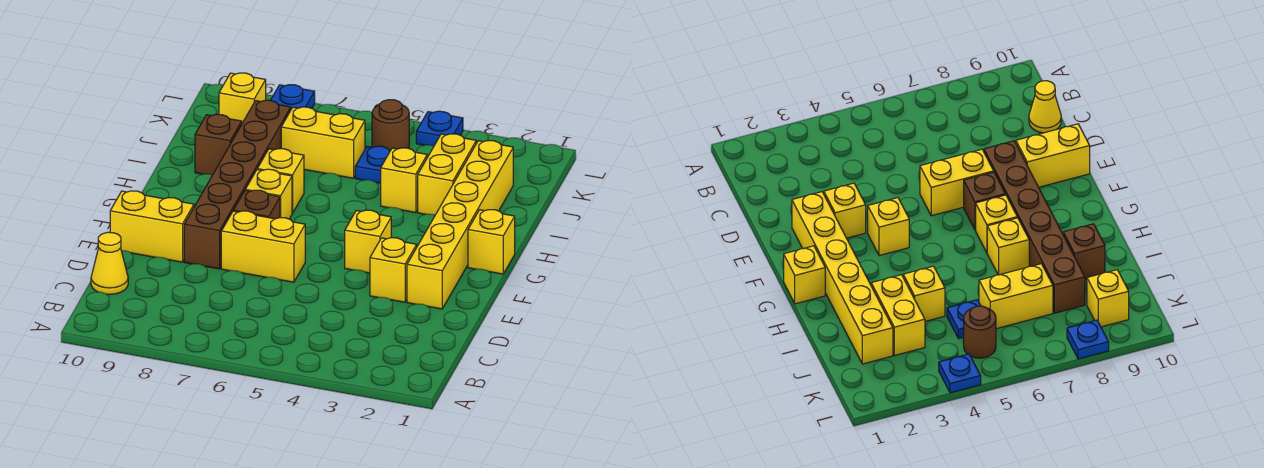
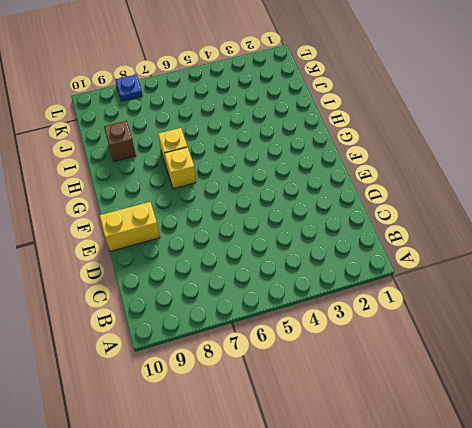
none -> yellow cone C10 level 1
none -> yellow brick E2:J2 level 1
none -> yellow brick E3 level 1

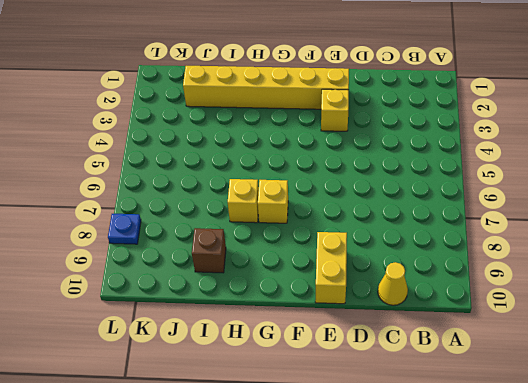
none -> yellow brick E6:E7 level 1
none -> brown brick E8:J8 level 1
none -> yellow brick F4 level 1

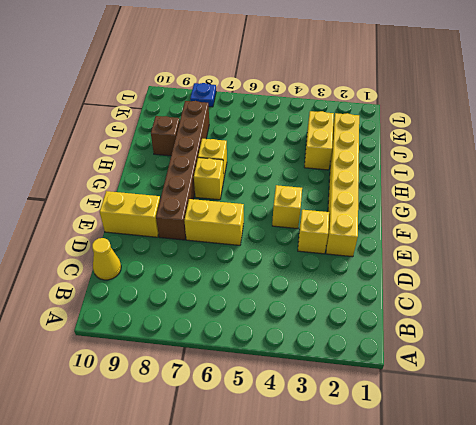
none -> brown brick F7 level 1
none -> yellow brick G1 level 1
none -> yellow brick I4 level 1

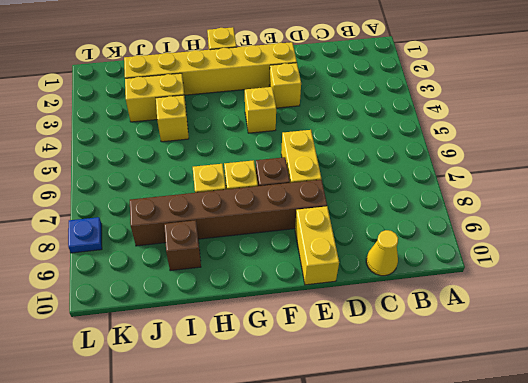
none -> blue plate J5 level 1
none -> yellow brick J6:J7 level 1
none -> brown round brick K5 level 1

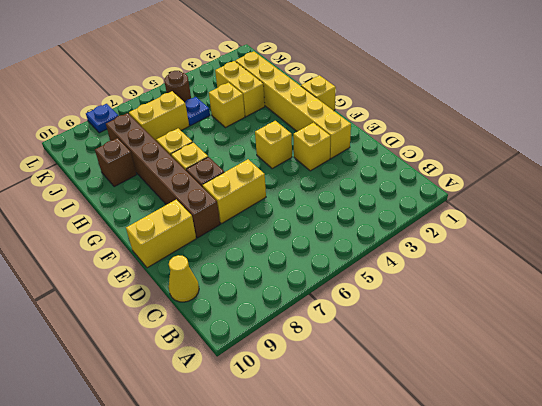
none -> yellow brick K9 level 1
none -> blue plate L4 level 1

